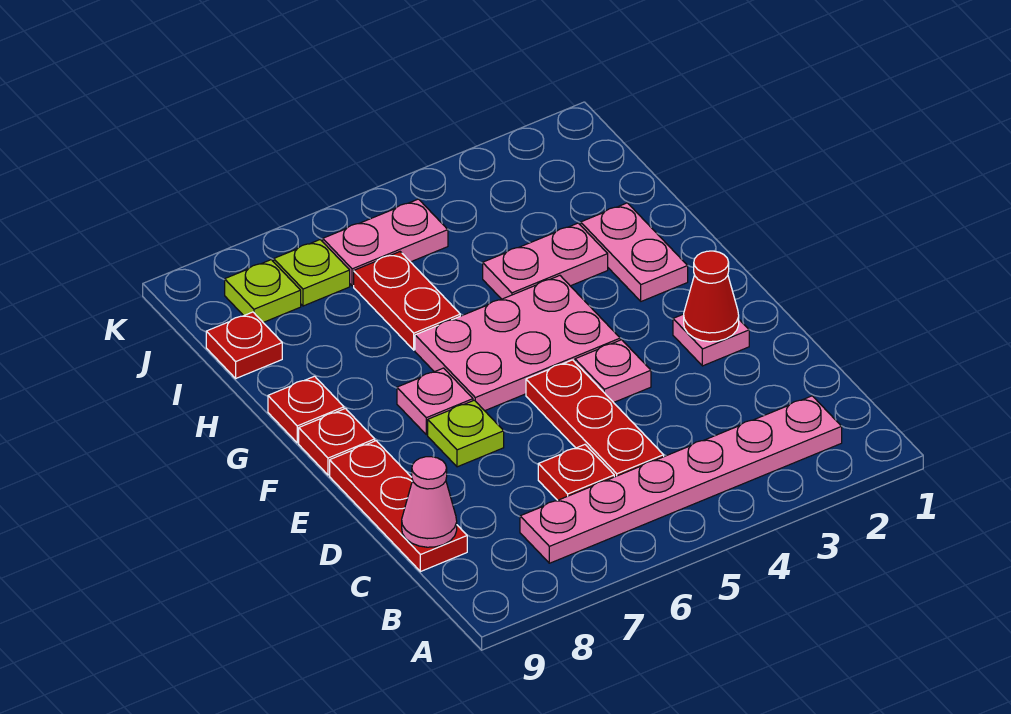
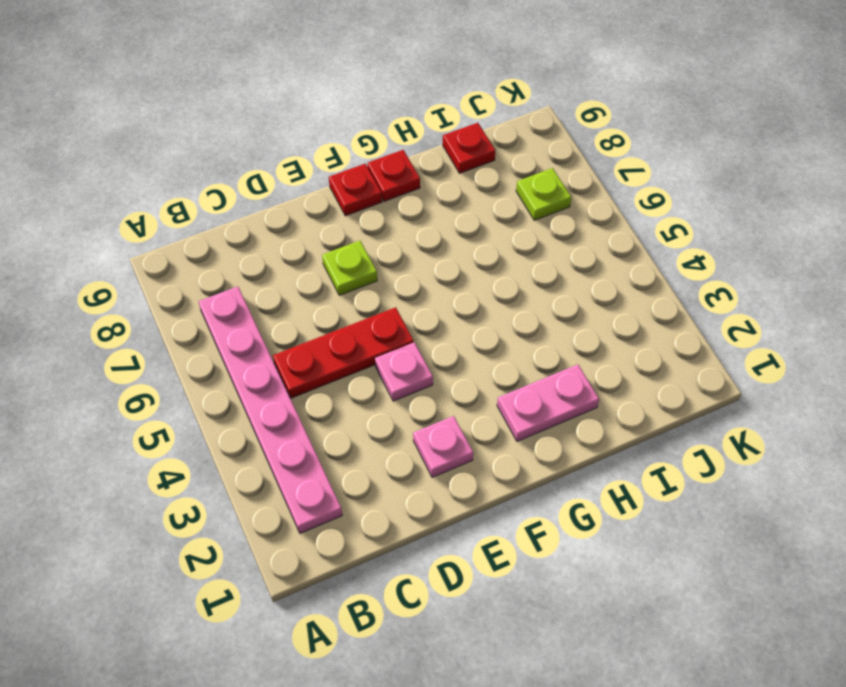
none -> red plate C6 level 1
none -> red plate C9:E9 level 1
none -> pink plate F4:G6 level 1

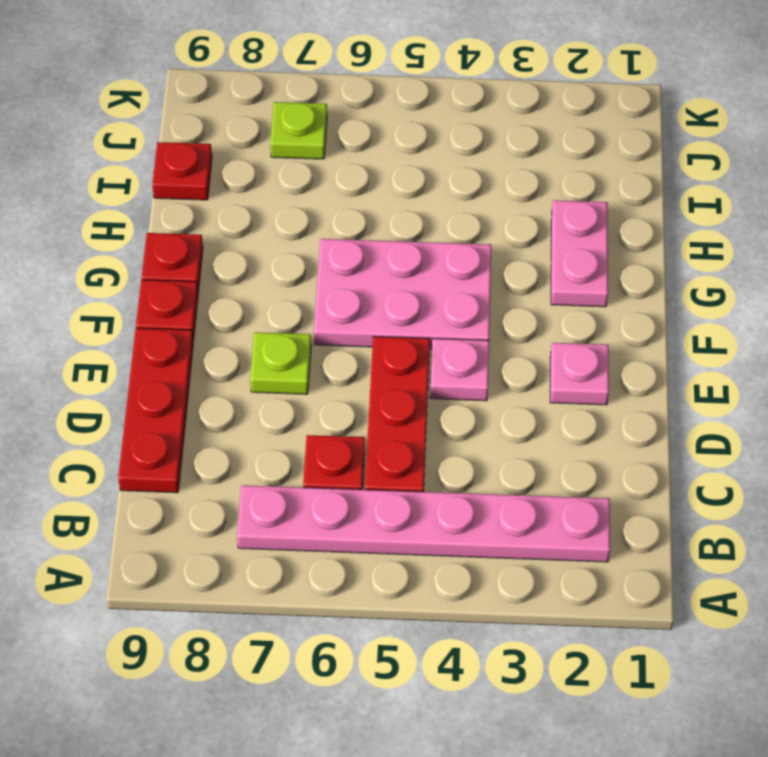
none -> pink plate F7 level 1
none -> pink plate H3:H4 level 1
none -> red plate H6:I6 level 1

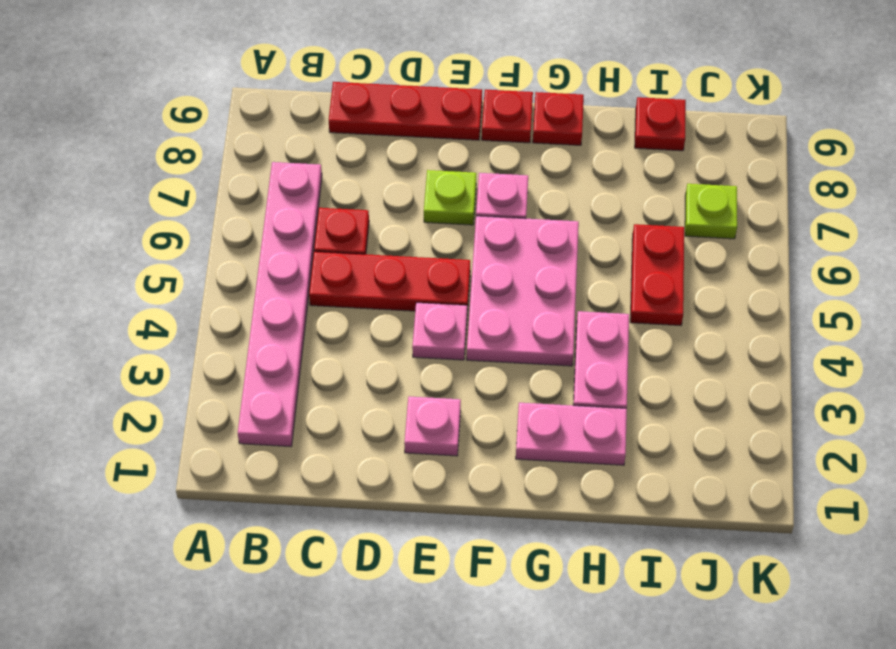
red plate I5:I6 level 1 -> red plate H6:I6 level 1
none -> pink plate J5:J6 level 1
none -> lime plate J8 level 1
none -> pink cone C9 level 2

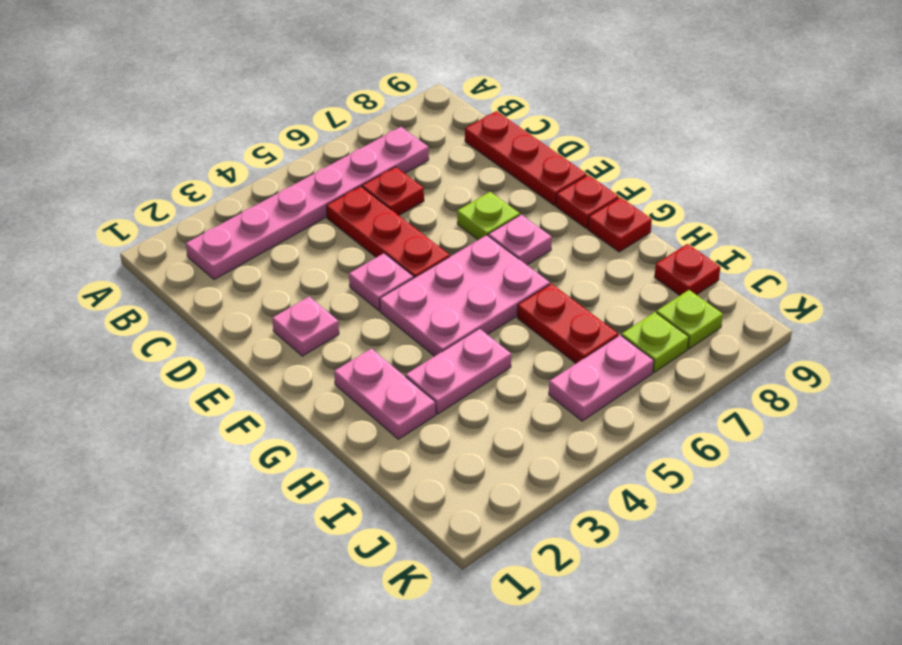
none -> pink cone C9 level 2
none -> red cone E2 level 2

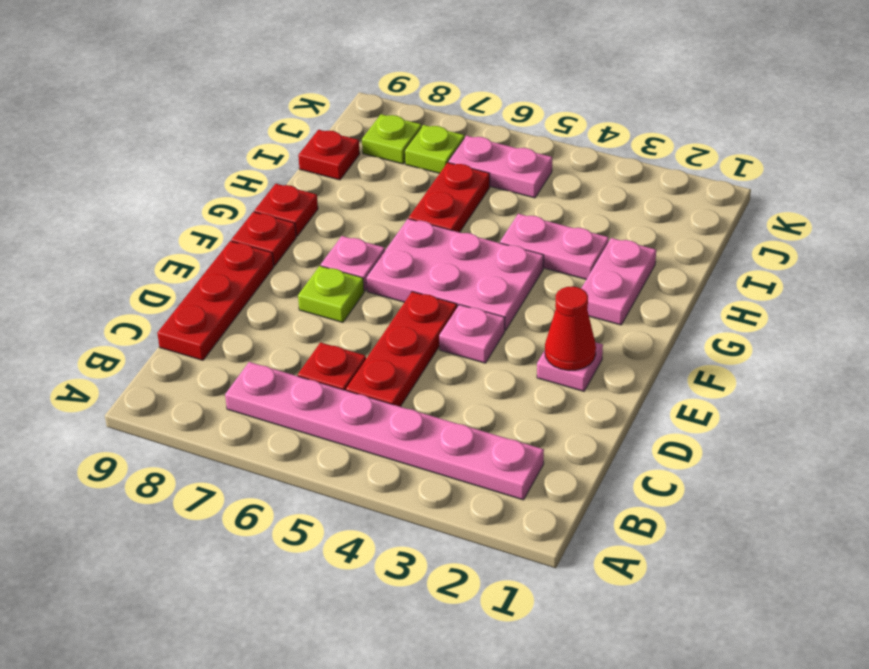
none -> pink cone C9 level 2

